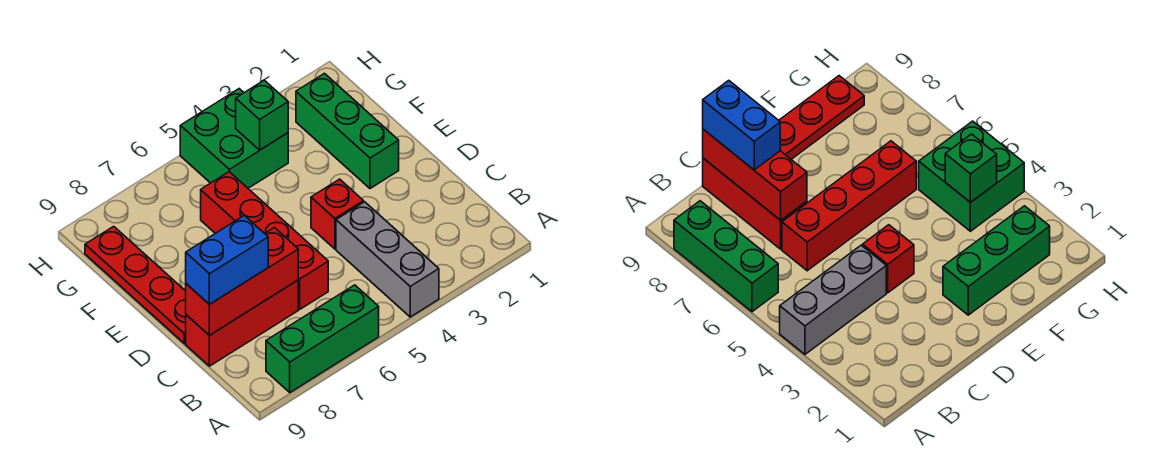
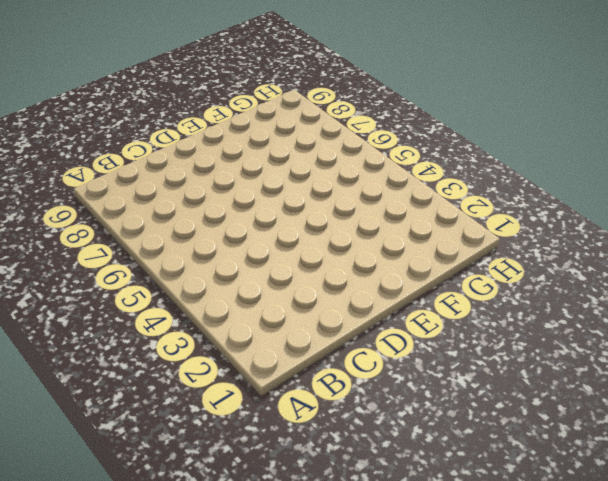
none -> grey brick A4:C4 level 1
none -> green brick A6:A8 level 1

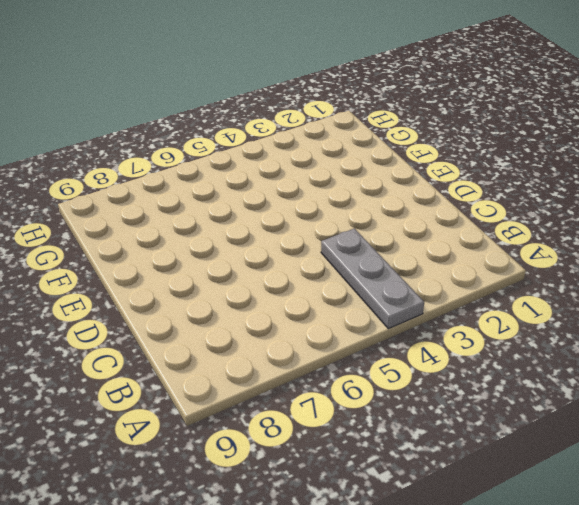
grey plate A4:C4 level 1 -> grey brick A4:C4 level 1
none -> green brick A6:A8 level 1
none -> red brick C6:F6 level 1

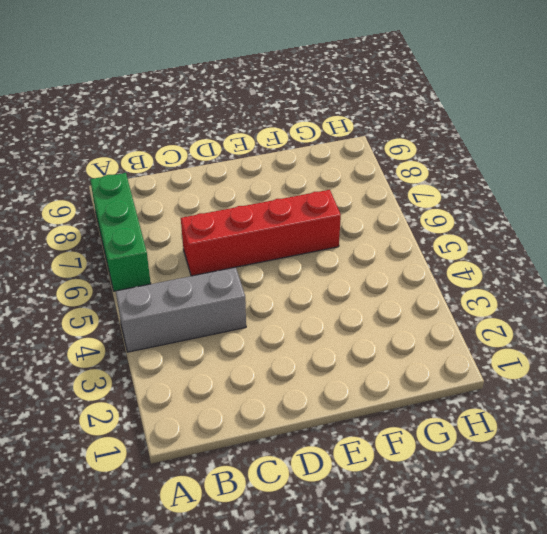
none -> red brick C7:C9 level 1
none -> red brick D4 level 1

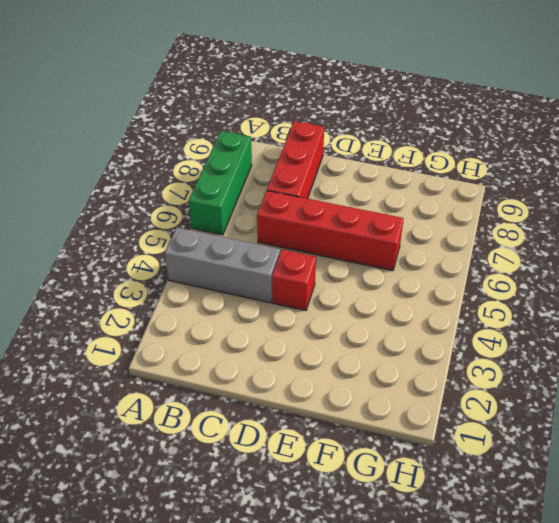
none -> red plate D9:G9 level 1
none -> green brick E2:G2 level 1

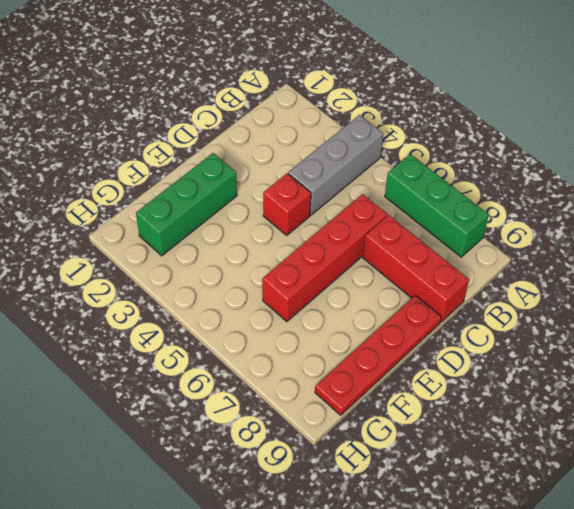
none -> green brick G4:H5 level 1
none -> red brick C7:C9 level 2

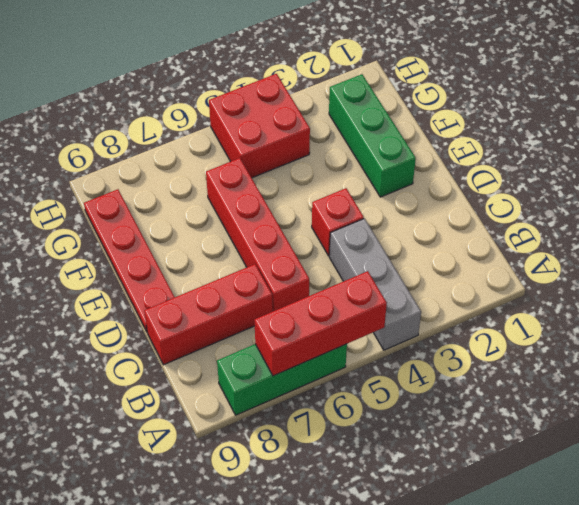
red brick A5:A7 level 2 -> red brick C7:C9 level 2
red brick G4:H5 level 1 -> green brick G4:H5 level 1
none -> green brick G4 level 2
none -> blue brick C8:C9 level 3

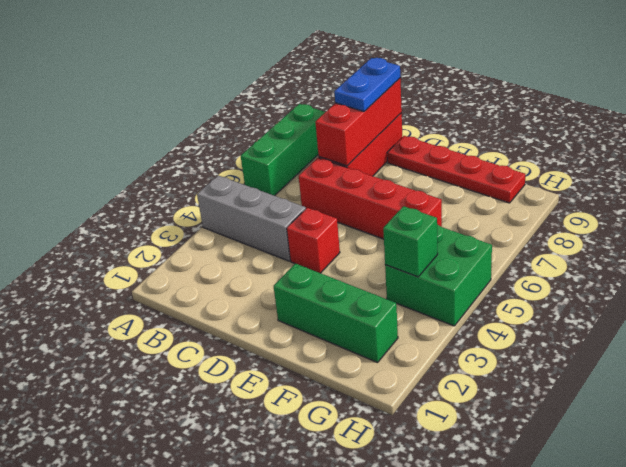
blue plate C8:C9 level 3 -> blue brick C8:C9 level 3

